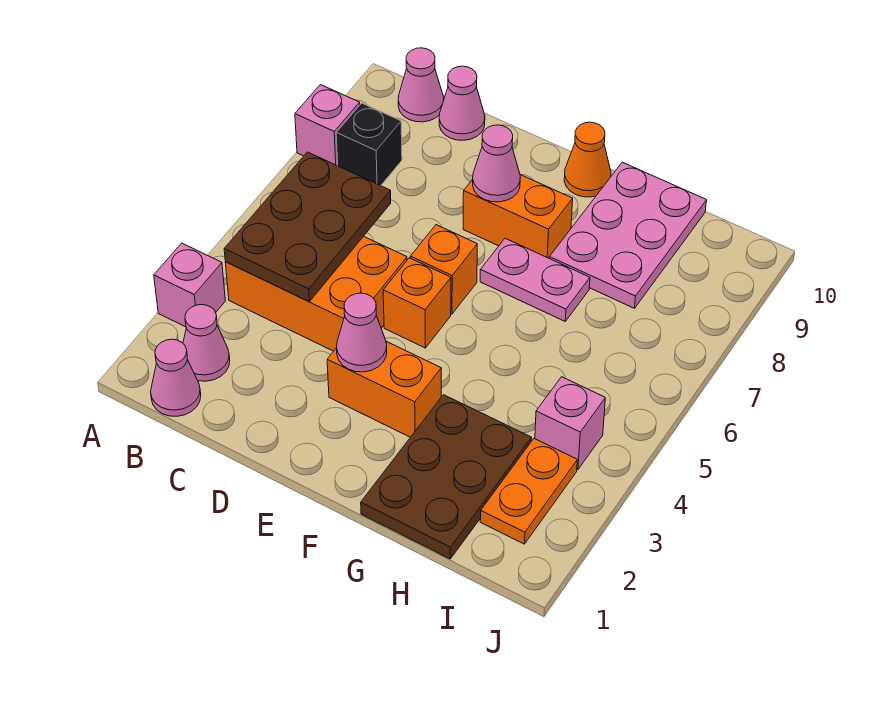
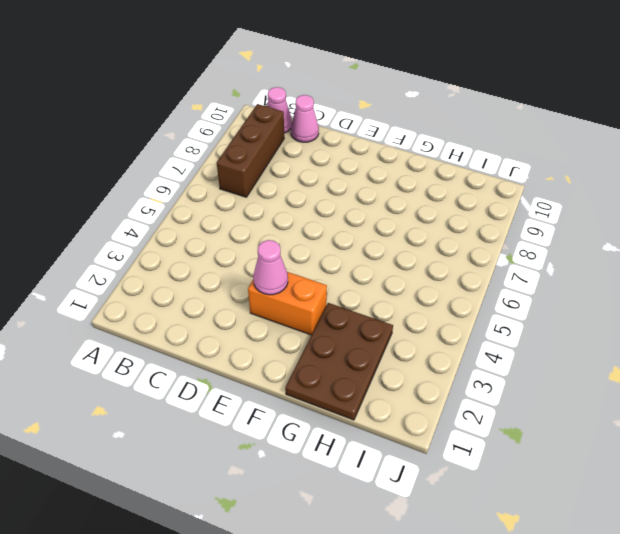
brown brick B7:B9 level 1 -> black brick B8 level 1
none -> pink brick A3 level 1
none -> pink brick A8 level 1
none -> pink cone B1 level 1

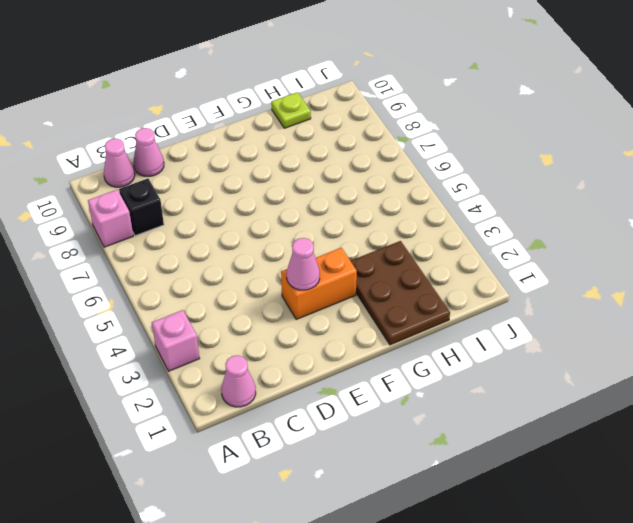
lime plate H10 level 1 -> pink plate G8:H10 level 1
none -> pink cone B2 level 1
none -> orange brick B4:D5 level 1
none -> orange brick E5 level 1

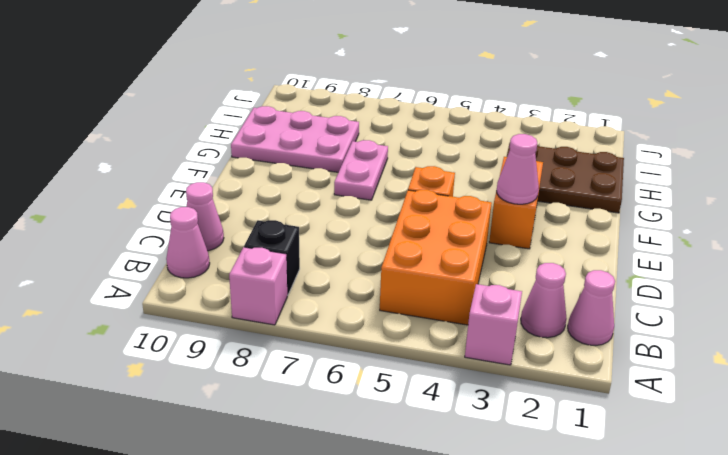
none -> orange brick E6 level 1
none -> orange brick E8:F8 level 1
none -> orange cone F10 level 1

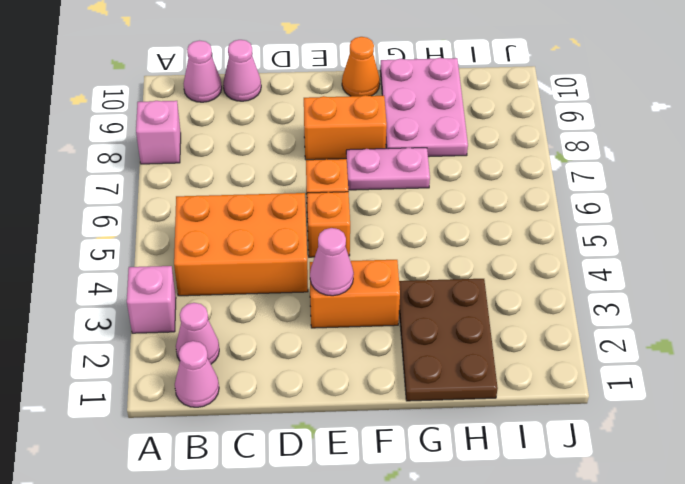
none -> black brick B8 level 1
none -> orange plate I2:I3 level 1
none -> pink brick I4 level 1

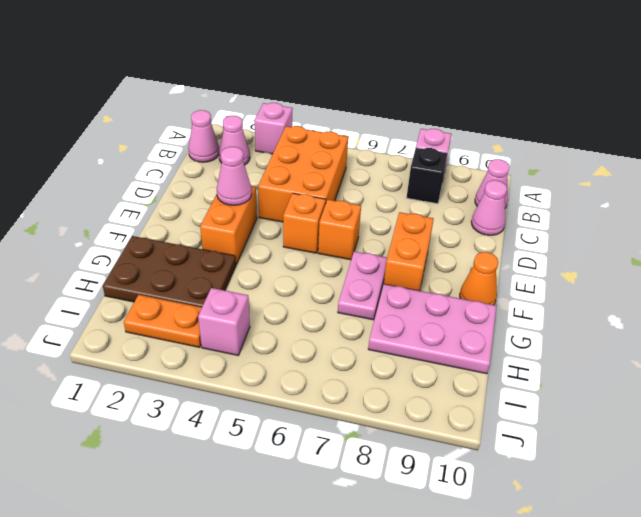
none -> brown plate B4:C6 level 2
none -> pink cone E8 level 2

